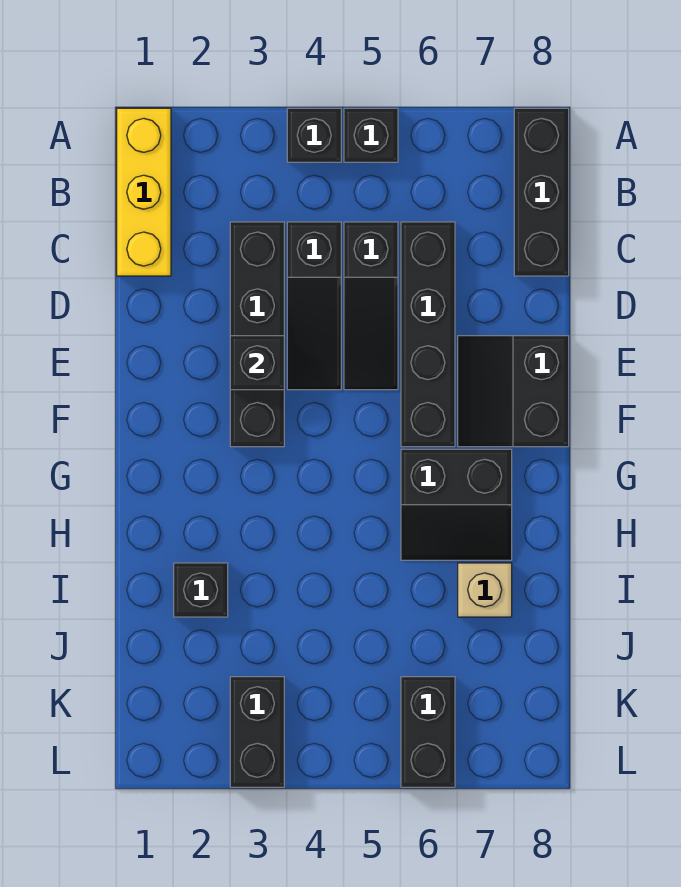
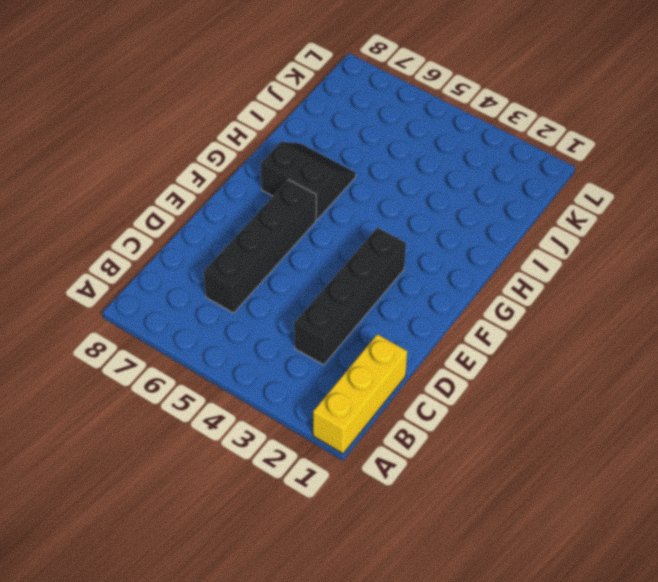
none -> black brick A4 level 1
none -> black brick A5 level 1
none -> black brick A8:C8 level 1

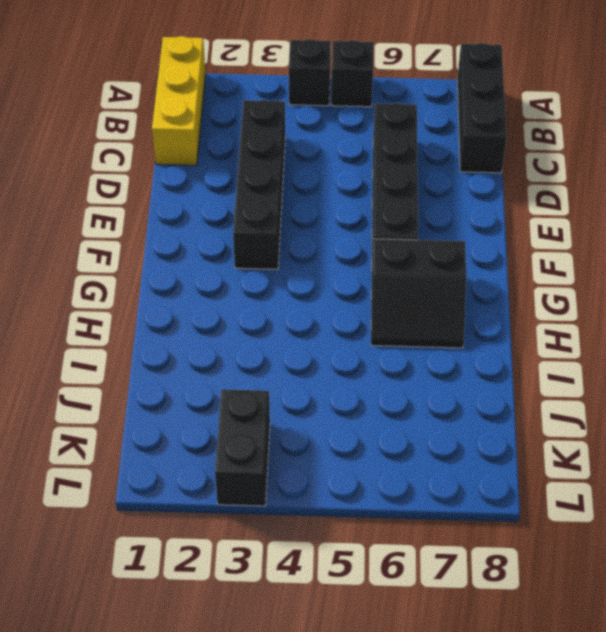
none -> black slope C4:E4 level 1 top C
none -> black slope C5:E5 level 1 top C
none -> black slope E7:F8 level 1 top 8

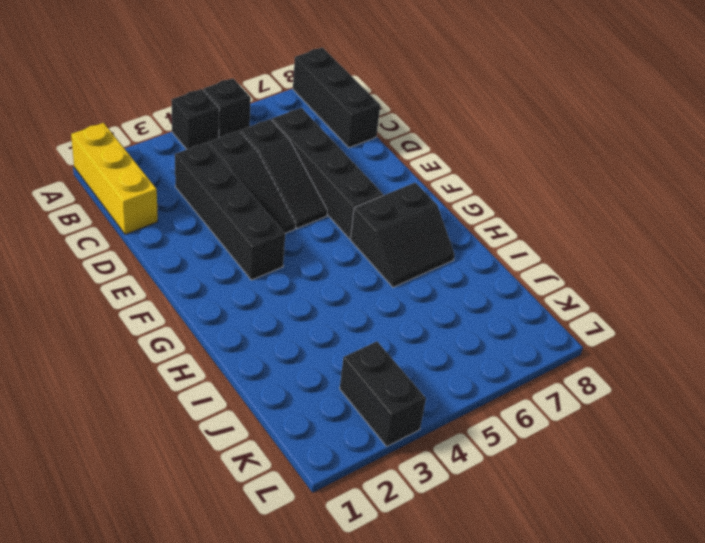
none -> black slope E7:F8 level 1 top 8
none -> black brick I2 level 1
none -> tan brick I7 level 1

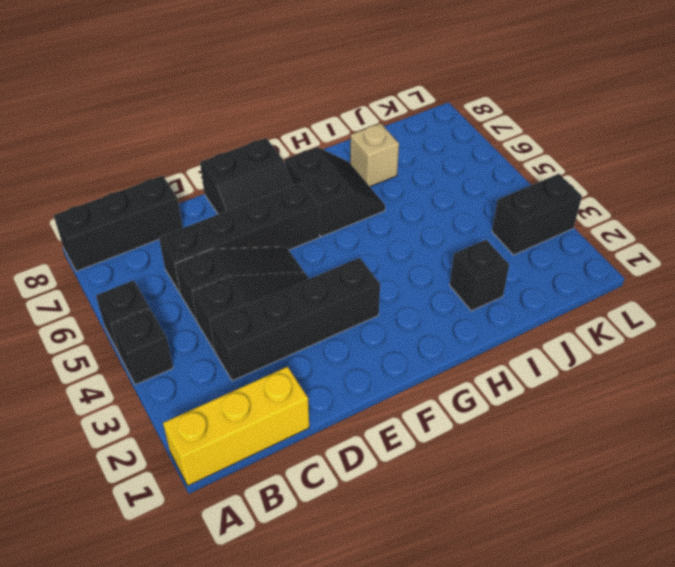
none -> black brick K6:L6 level 1
none -> black brick E3 level 2

